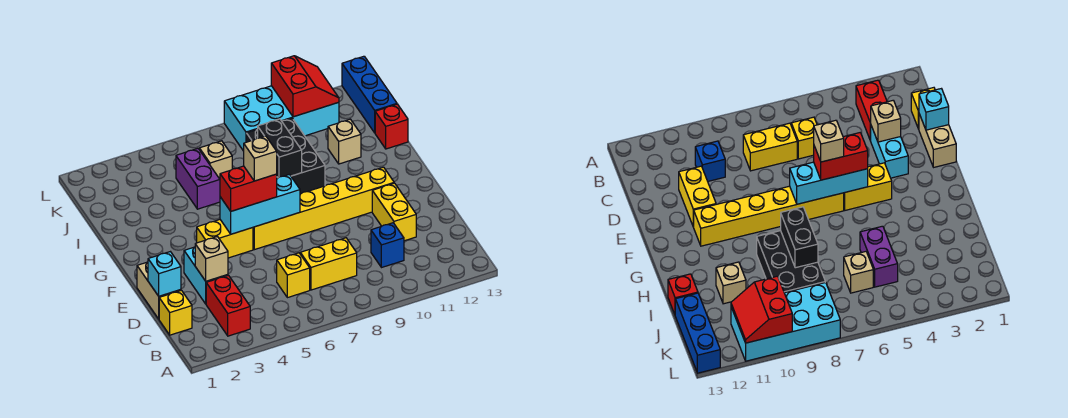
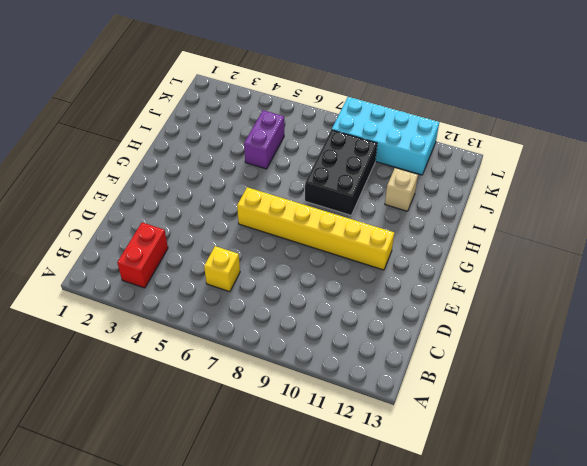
none -> yellow brick C1 level 1
none -> yellow brick C7:C8 level 1
none -> blue brick C10 level 1

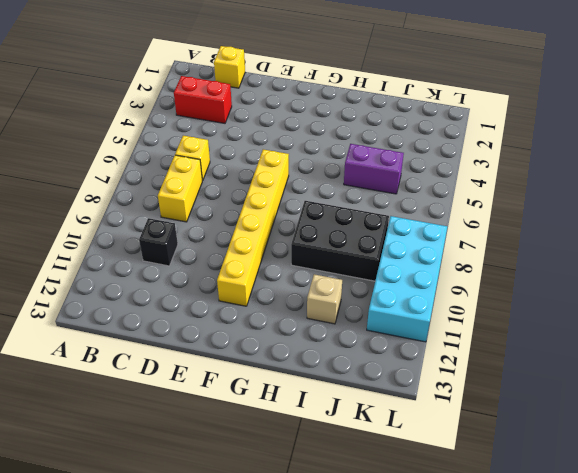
black brick C10 level 1 -> blue brick C10 level 1
none -> tan brick D1:E1 level 1
none -> cyan brick D3:E3 level 1
none -> yellow brick D11:E11 level 1

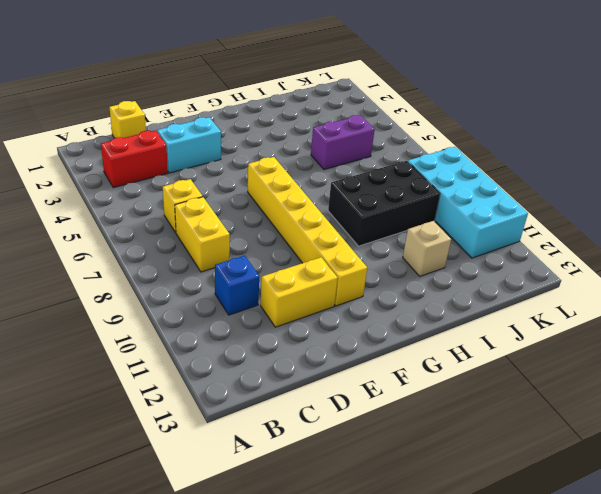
none -> tan brick D1:E1 level 1
none -> yellow brick F4:F5 level 1
none -> red brick I13 level 1

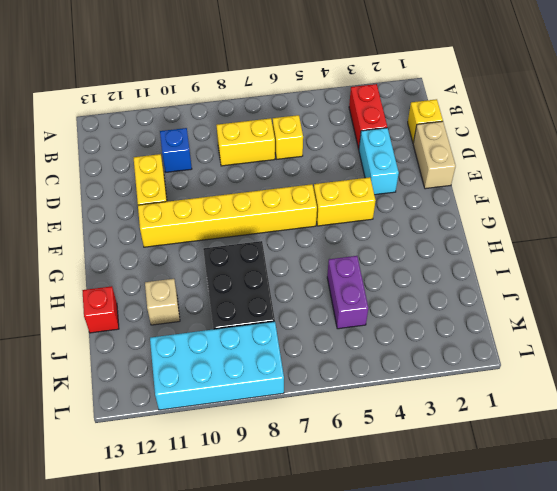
none -> tan brick J6 level 1
none -> blue brick J13:L13 level 1
none -> cyan brick D1 level 2

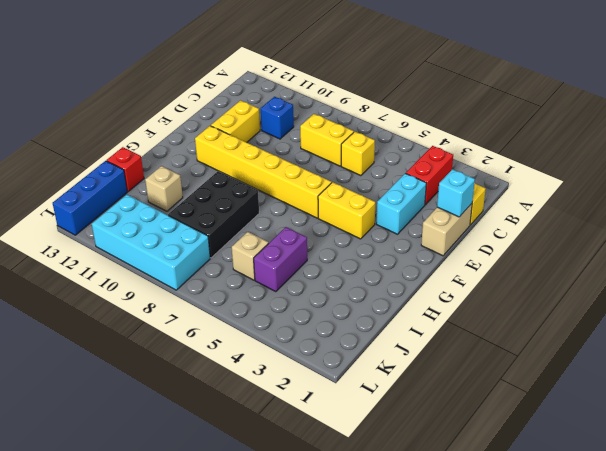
none -> tan brick D3 level 2
none -> cyan brick F5:F7 level 2
none -> black brick H8:I8 level 2

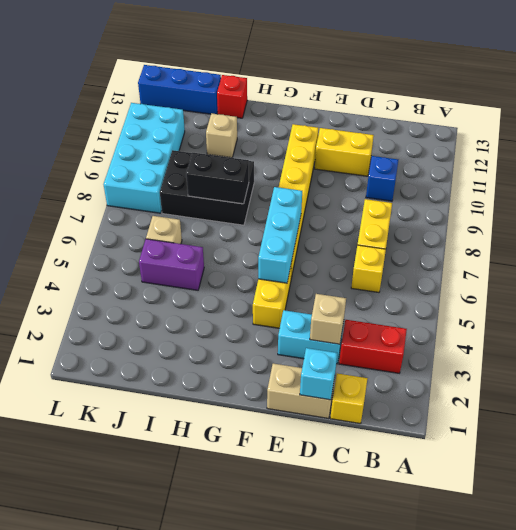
none -> red slope K10:L11 level 2 top 10
none -> red brick F5:F6 level 3
none -> tan brick F6 level 4

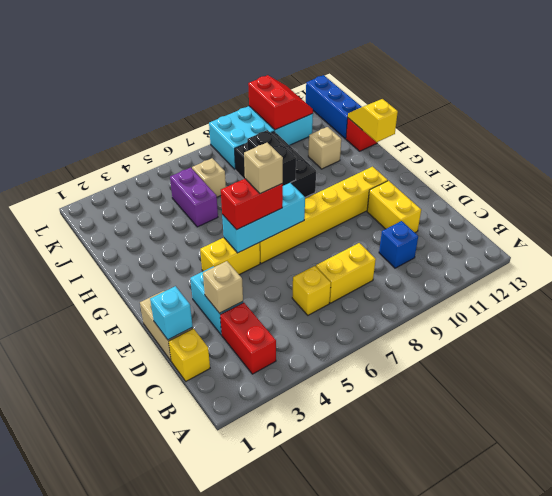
yellow slope H13:I13 level 2 top H -> none

